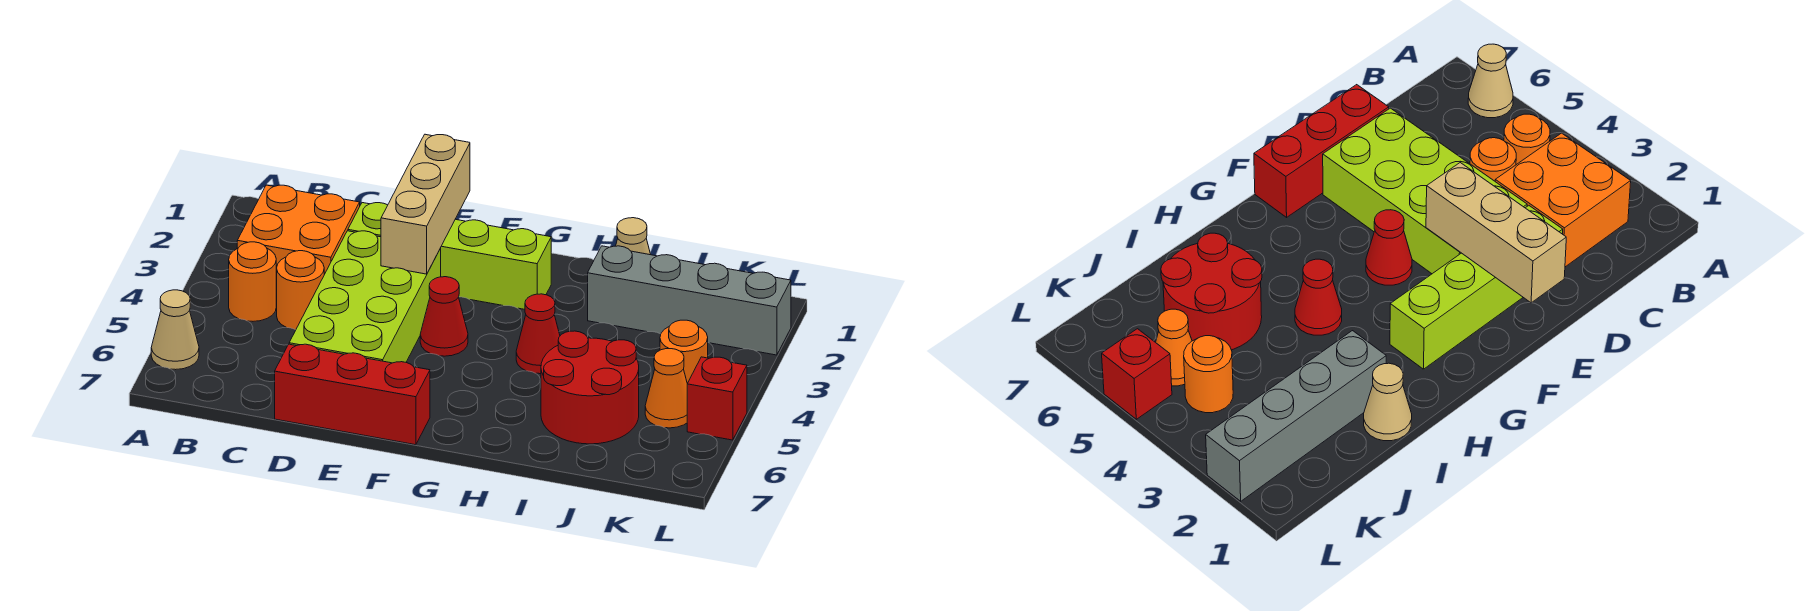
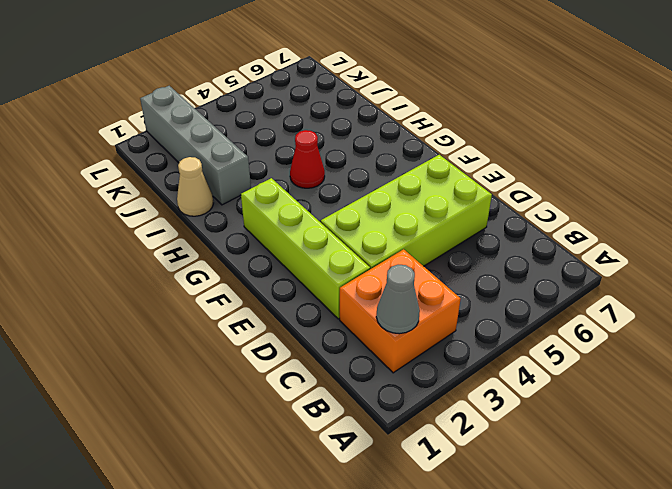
grey cone B2 level 2 -> none
none -> tan cone A6 level 1
none -> orange round brick B4 level 1
none -> orange round brick C4 level 1

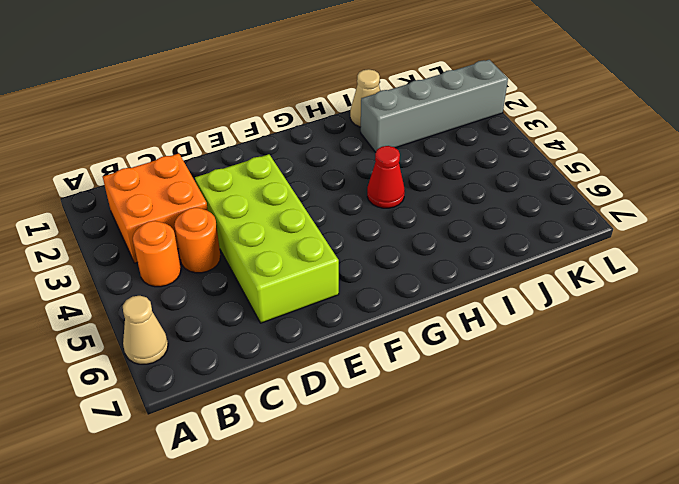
none -> lime brick D2:G2 level 1
none -> red brick D7:F7 level 1
none -> red cone F4 level 1

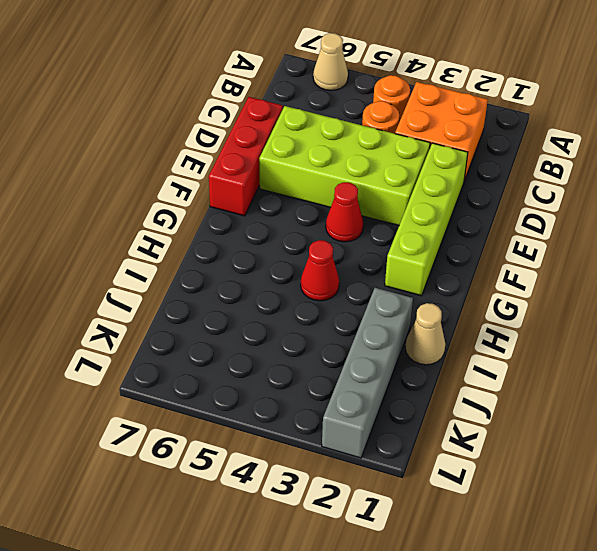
none -> red round brick I5:J6 level 1
none -> orange round brick K4 level 1
none -> orange cone K5 level 1

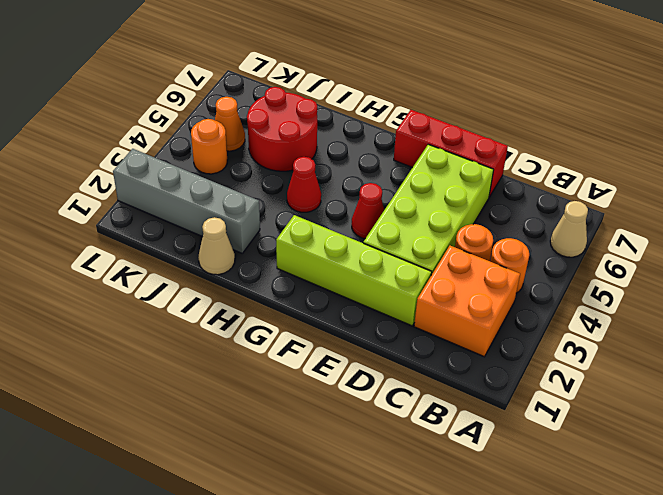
none -> red brick L5 level 1
none -> tan brick E1:E3 level 2

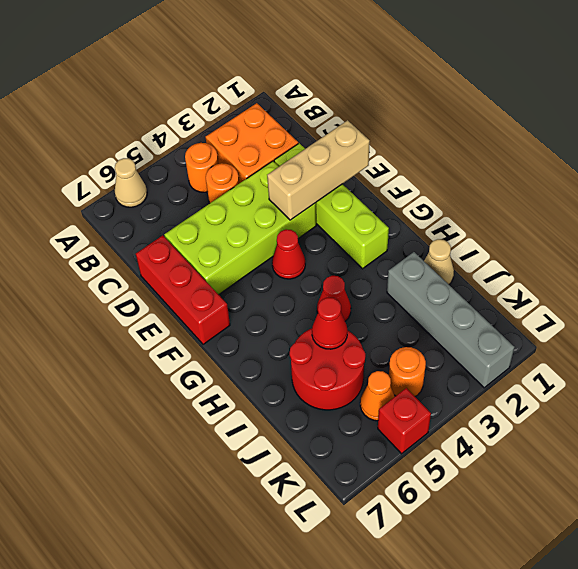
red cone I5 level 2 -> none

